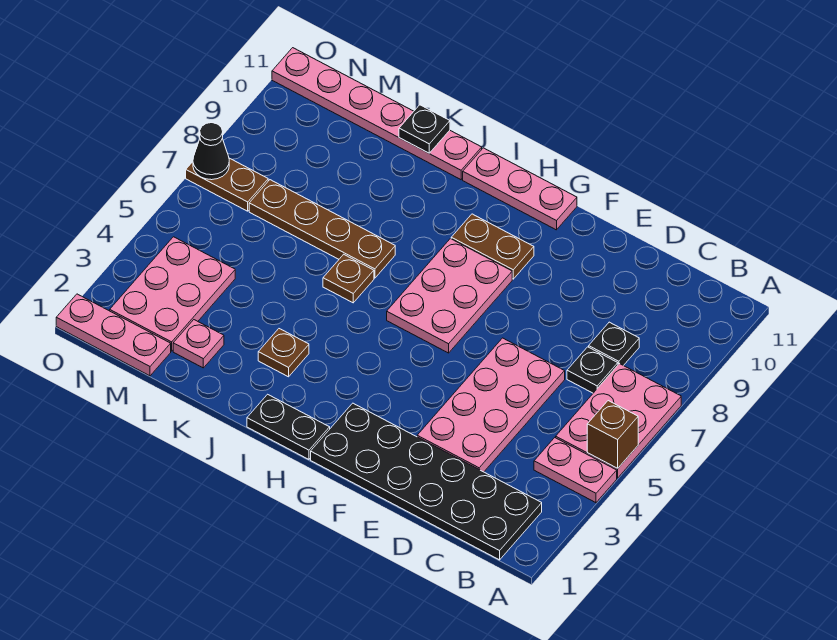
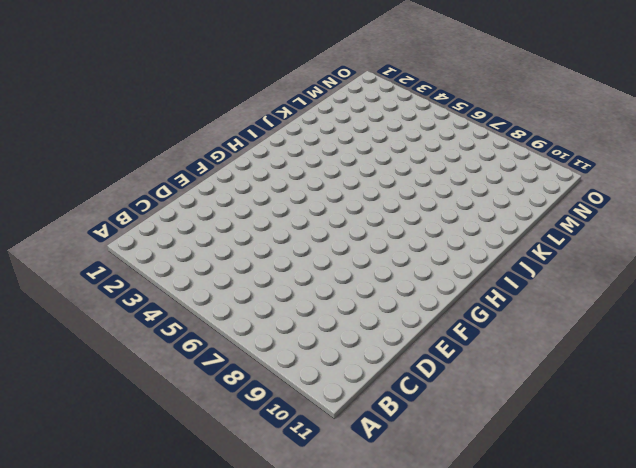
none -> pink plate A4:B4 level 1
none -> pink plate A5:B7 level 1
none -> black plate B1:G2 level 1

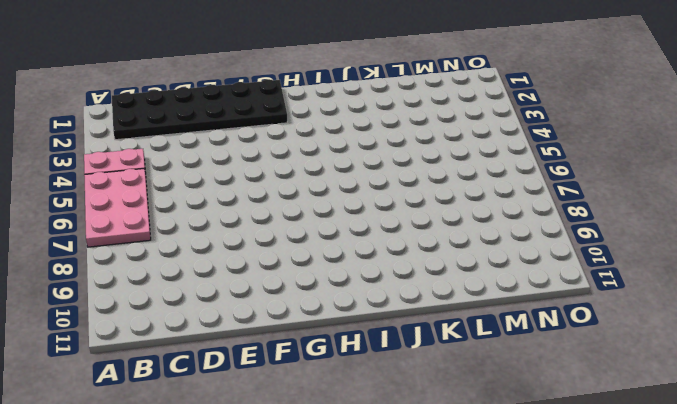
none -> black plate C7 level 1
none -> black plate C8 level 1
none -> pink plate D3:E6 level 1

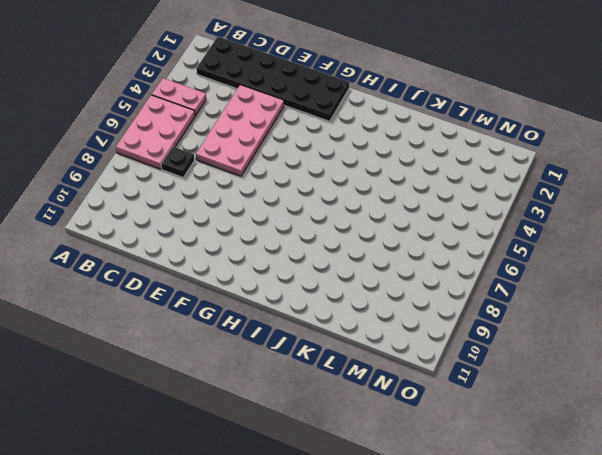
none -> black plate C8 level 1
none -> pink plate G6:H8 level 1
none -> brown plate G9:H9 level 1

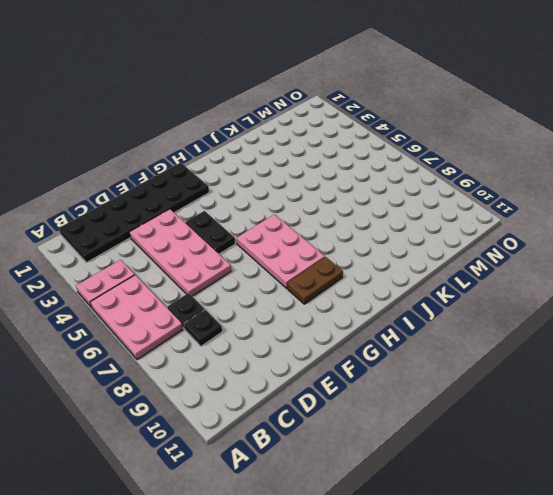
black plate F4:F5 level 1 -> black plate H1:I1 level 1
none -> pink plate G11:I11 level 1
none -> brown plate J3 level 1
none -> brown plate J6 level 1

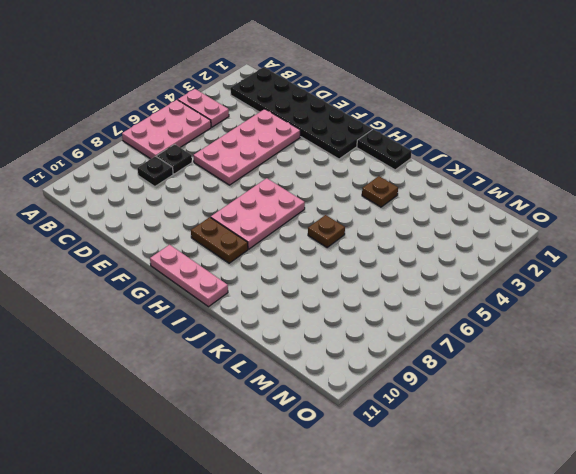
none -> brown plate J7:M7 level 1
none -> pink plate J11:O11 level 1
none -> pink plate L2 level 1

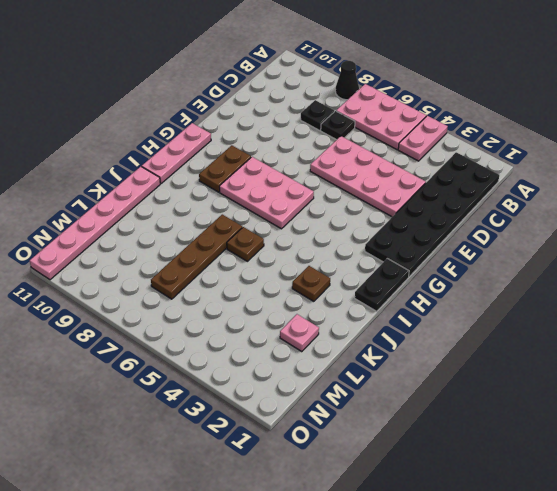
black cone A8 level 1 -> black cone O7 level 2
none -> pink plate M1:O1 level 1
none -> pink plate M2:N4 level 1
none -> brown plate N7:O7 level 1

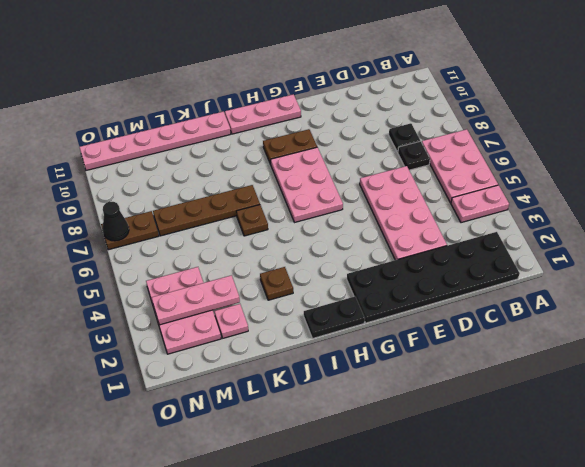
pink plate L3:N3 level 2 -> pink plate M1:O1 level 1
none -> brown brick A5 level 2
none -> black plate K11 level 2

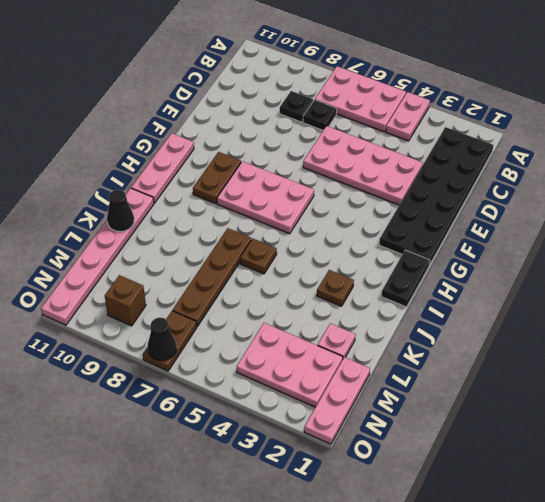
black cone K11 level 2 -> black plate K11 level 2
brown brick N9 level 1 -> brown brick A5 level 2

